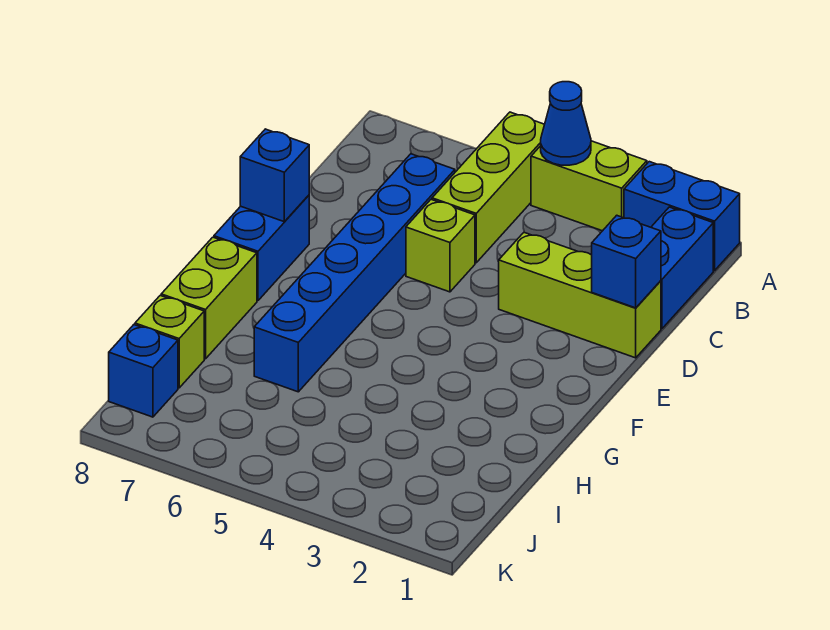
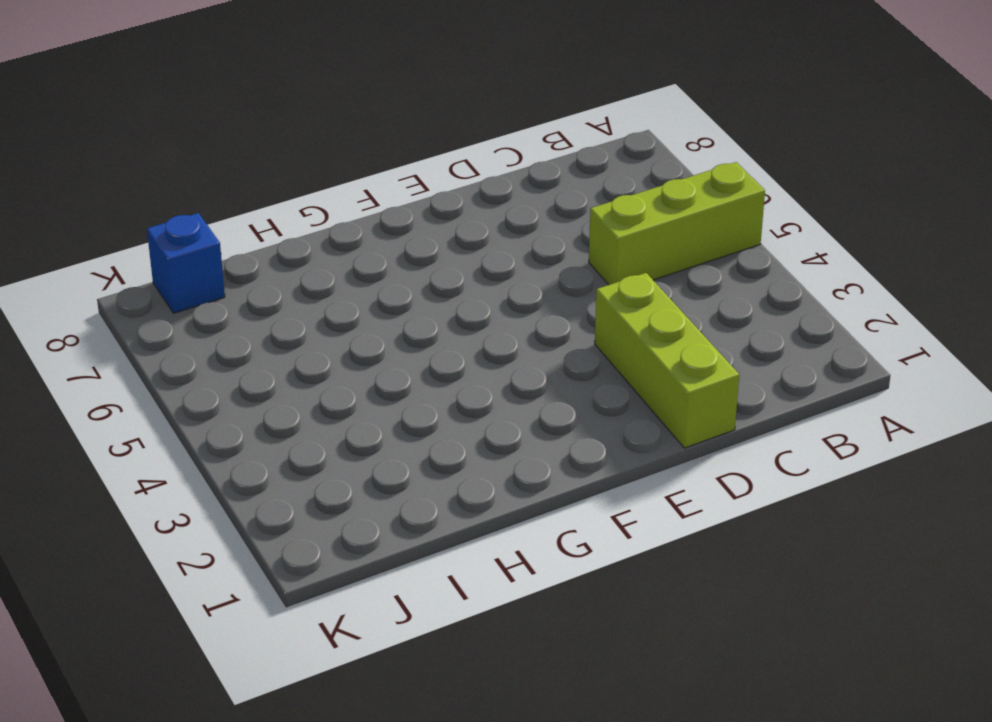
none -> blue brick A1:A2 level 1
none -> lime brick A3:A4 level 1
none -> blue brick B1:C1 level 1

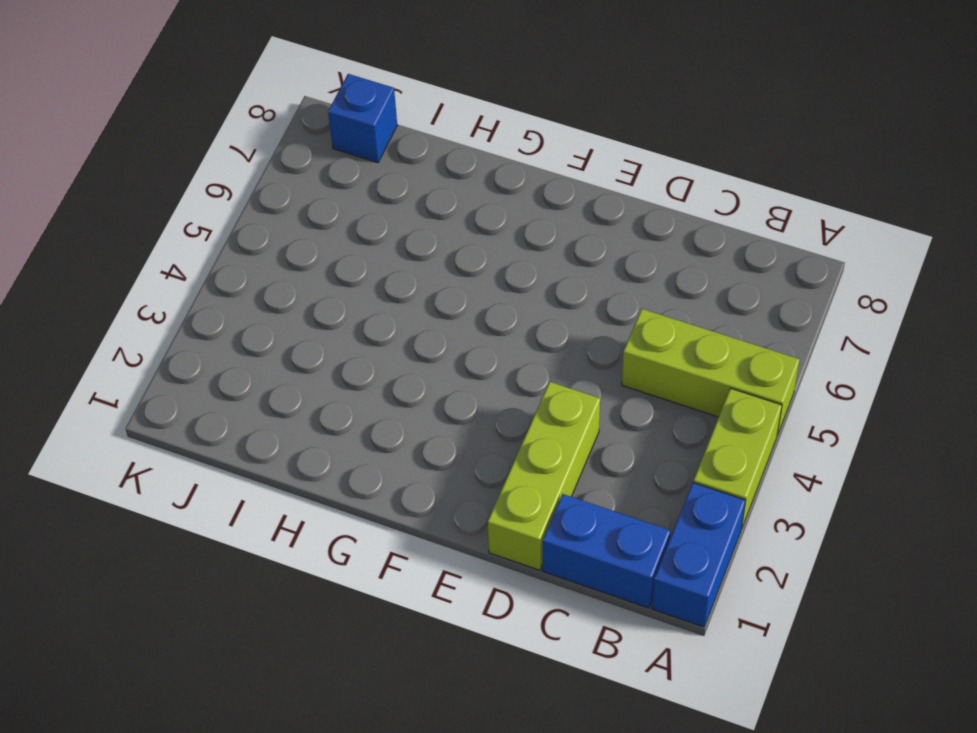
none -> blue brick C6:H6 level 1
none -> lime brick D5 level 1
none -> blue brick E8:F8 level 1

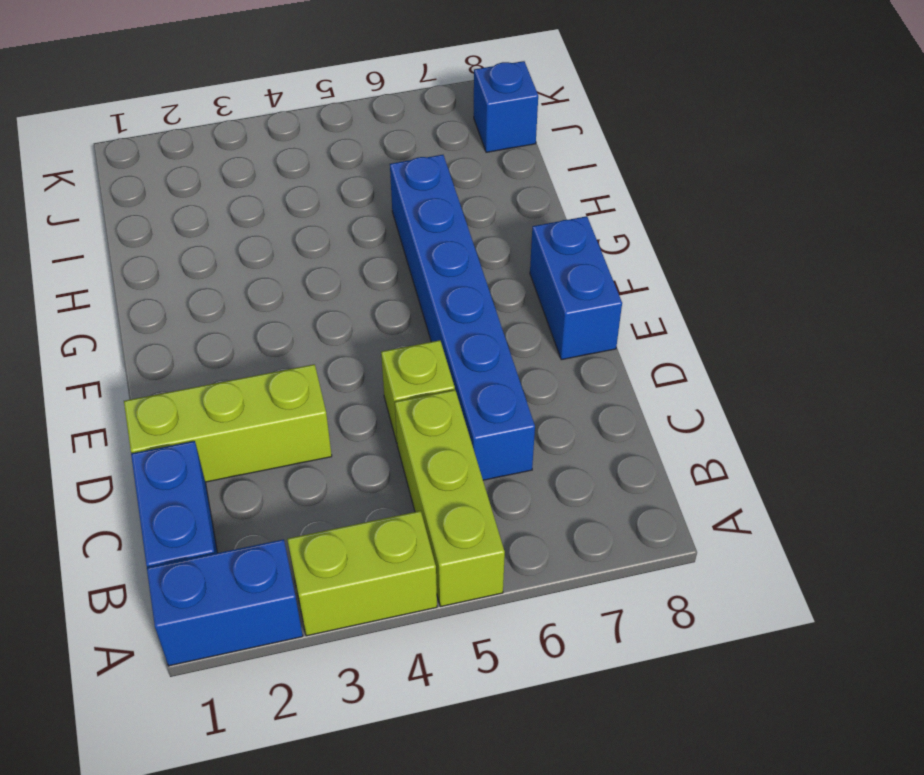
none -> lime brick G8:H8 level 1
none -> lime brick I8 level 1
none -> blue cone A4 level 2

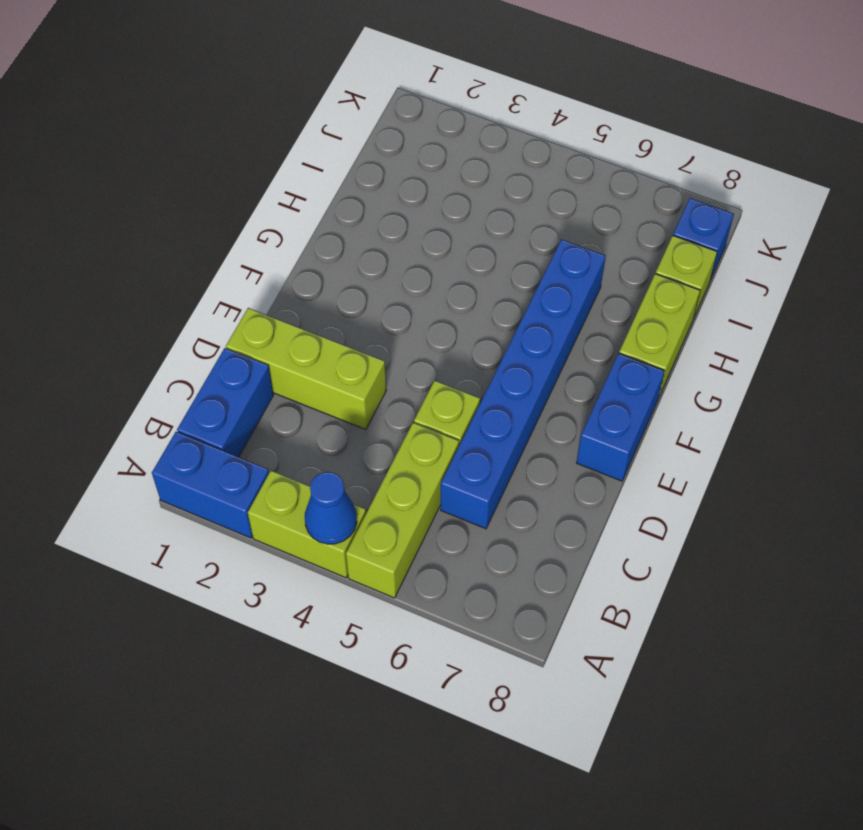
none -> blue brick D1 level 2
none -> blue brick E8 level 2

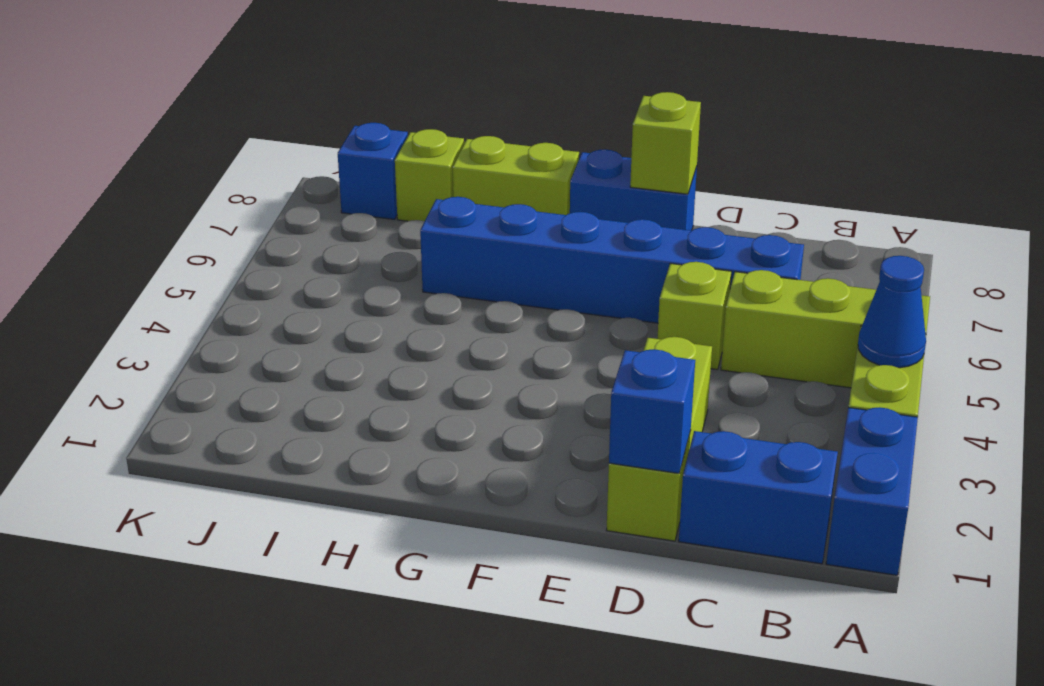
lime brick E8 level 2 -> blue brick E8 level 2

